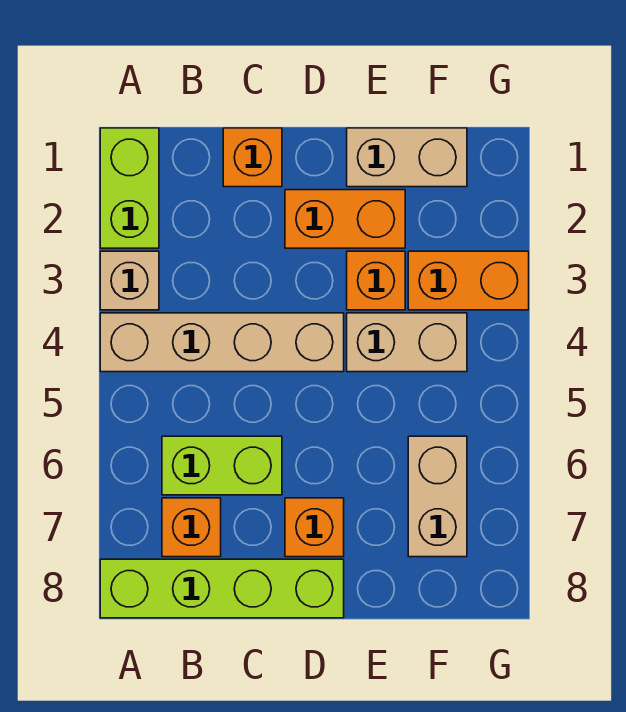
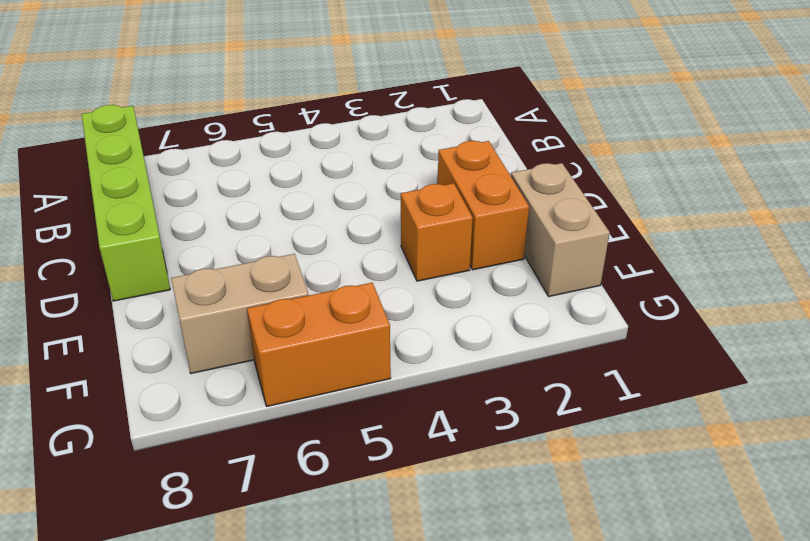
orange brick G5:G6 level 1 -> orange brick F3:G3 level 1
none -> lime brick A1:A2 level 1
none -> tan brick A3 level 1
none -> tan brick A4:D4 level 1

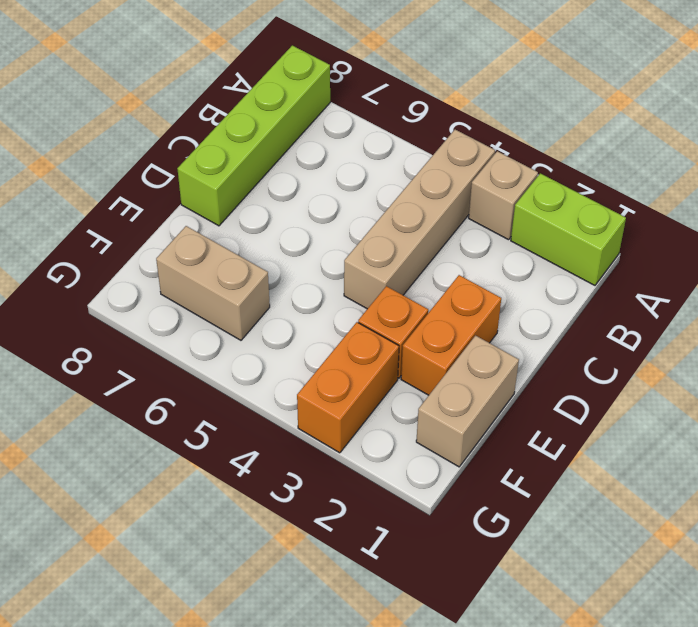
none -> lime brick B6:C6 level 1
none -> orange brick B7 level 1
none -> orange brick C1 level 1

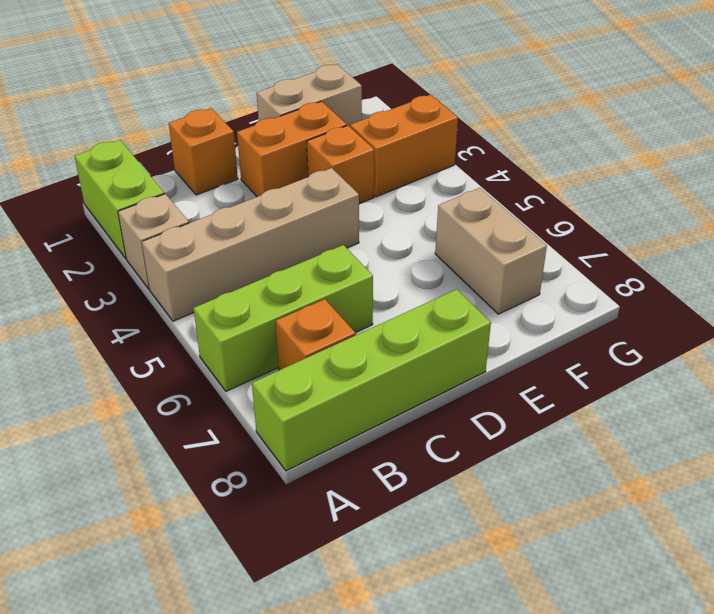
lime brick A6:C6 level 1 -> lime brick B6:C6 level 1
none -> orange brick D7 level 1
none -> tan brick E4:F4 level 1

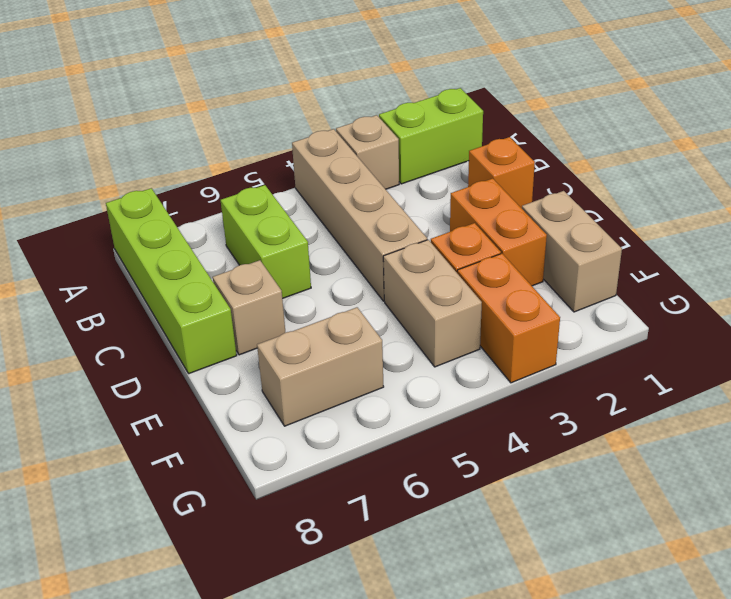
tan brick D7 level 1 -> orange brick D7 level 1
none -> orange brick B7 level 1

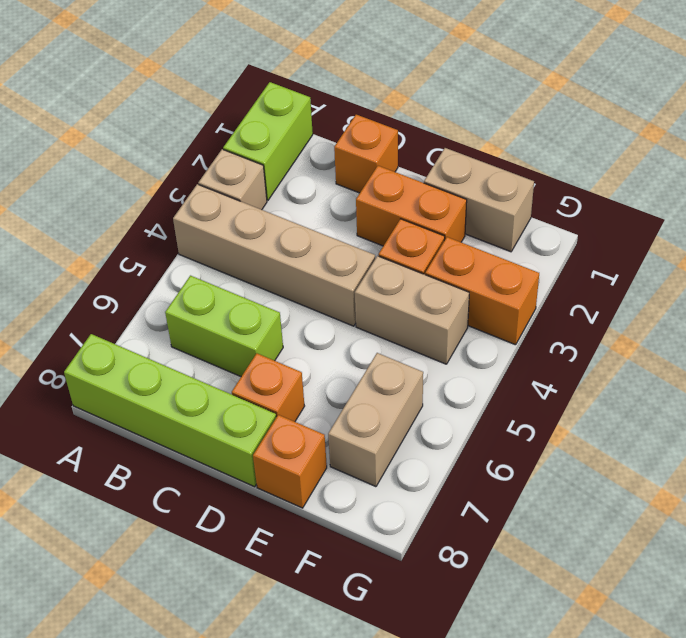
orange brick E8 level 1 -> orange brick B7 level 1

